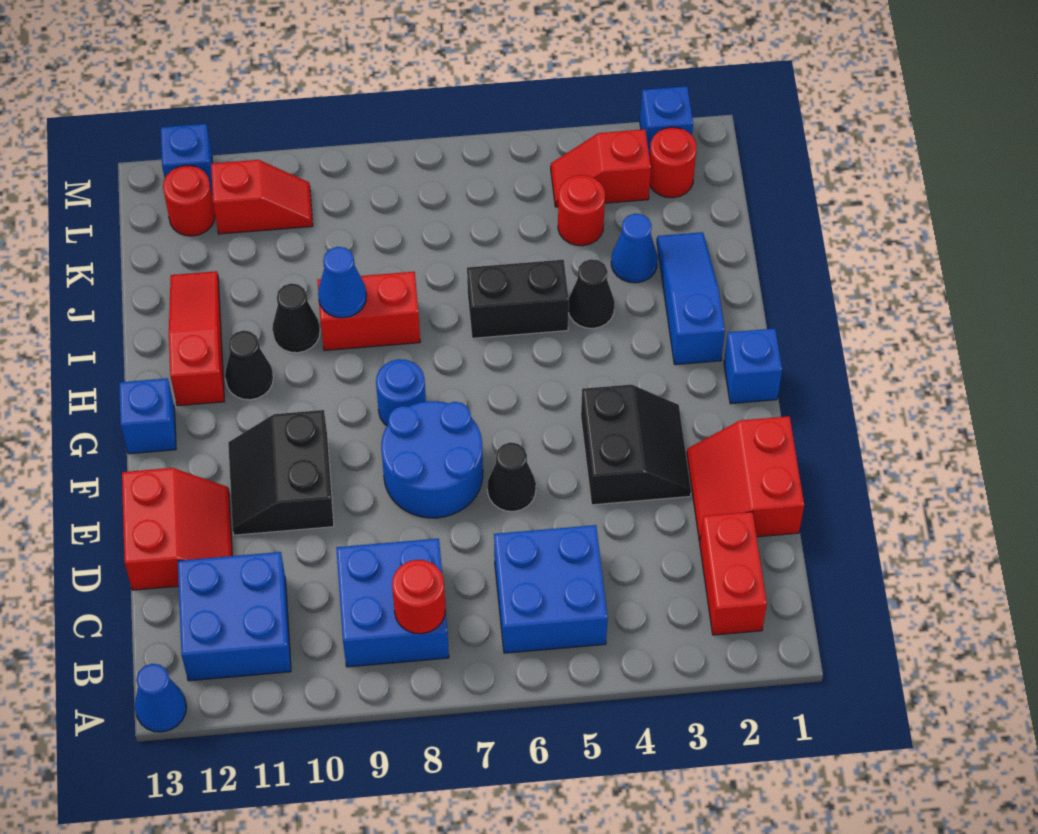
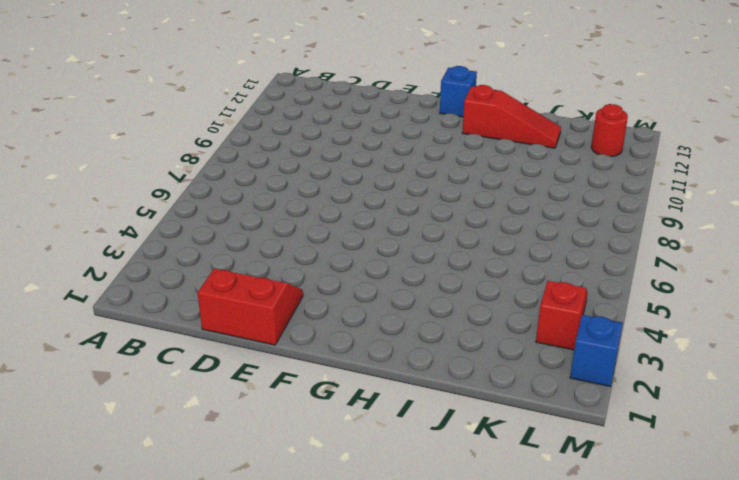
none -> blue cone A13 level 1
none -> red brick B2:C2 level 1
none -> blue brick B5:C6 level 1
none -> blue brick B8:C9 level 1

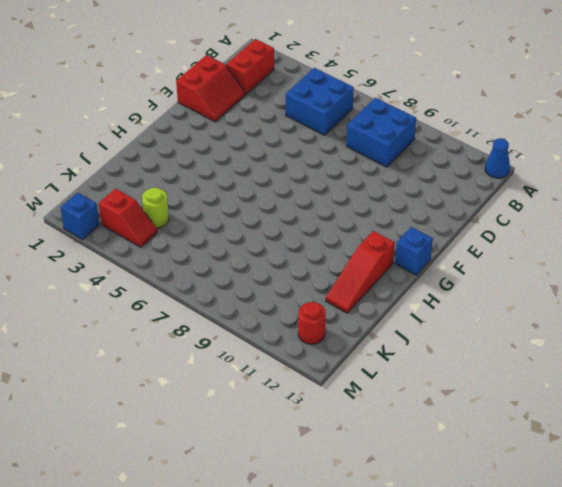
lime round brick K4 level 1 -> red round brick K4 level 1
none -> blue brick B11:C12 level 1
none -> red slope D12:E13 level 1 top 13
none -> black slope E3:F4 level 1 top 4
none -> black cone E6 level 1

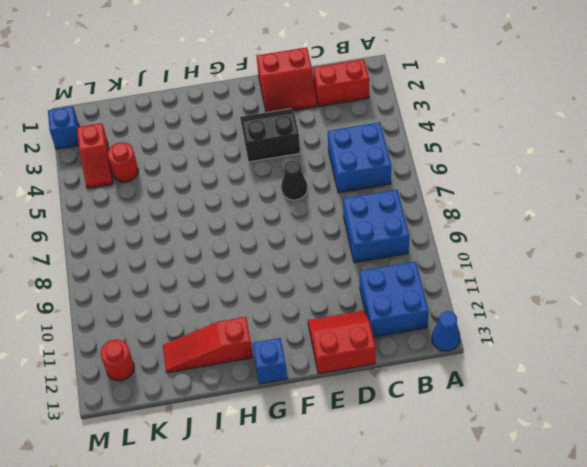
none -> blue round brick E7:F8 level 1
none -> black slope E10:F11 level 1 top 10
none -> blue brick G1 level 1
none -> blue round brick G8 level 1

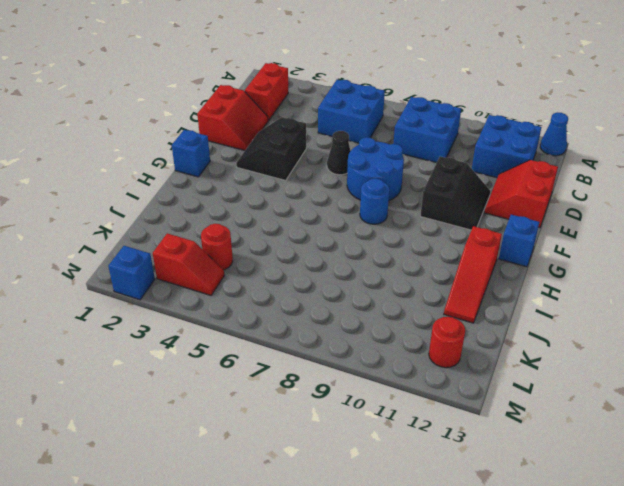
none -> blue slope H2:J2 level 1 top H
none -> black cone H11 level 1
none -> black cone I4 level 1
none -> black brick I5:I6 level 1

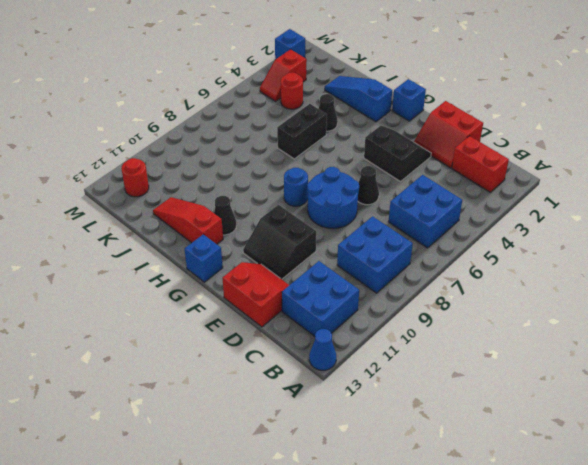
none -> red brick I8:I9 level 1
none -> black cone I10 level 1
none -> blue cone J3 level 1
none -> red round brick L2 level 1

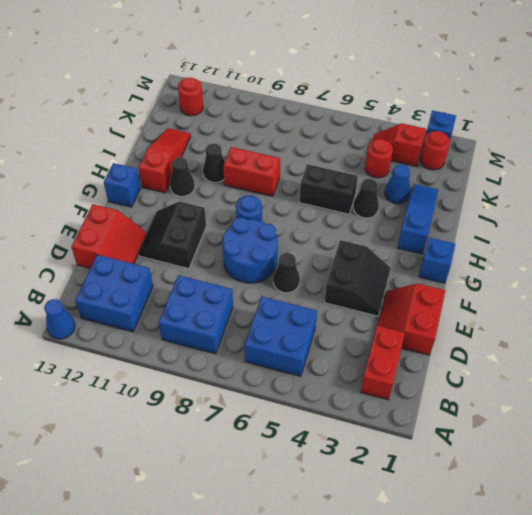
none -> red slope L10:L11 level 1 top 11
none -> blue brick M12 level 1
none -> red round brick B8 level 2
none -> blue cone I9 level 2

